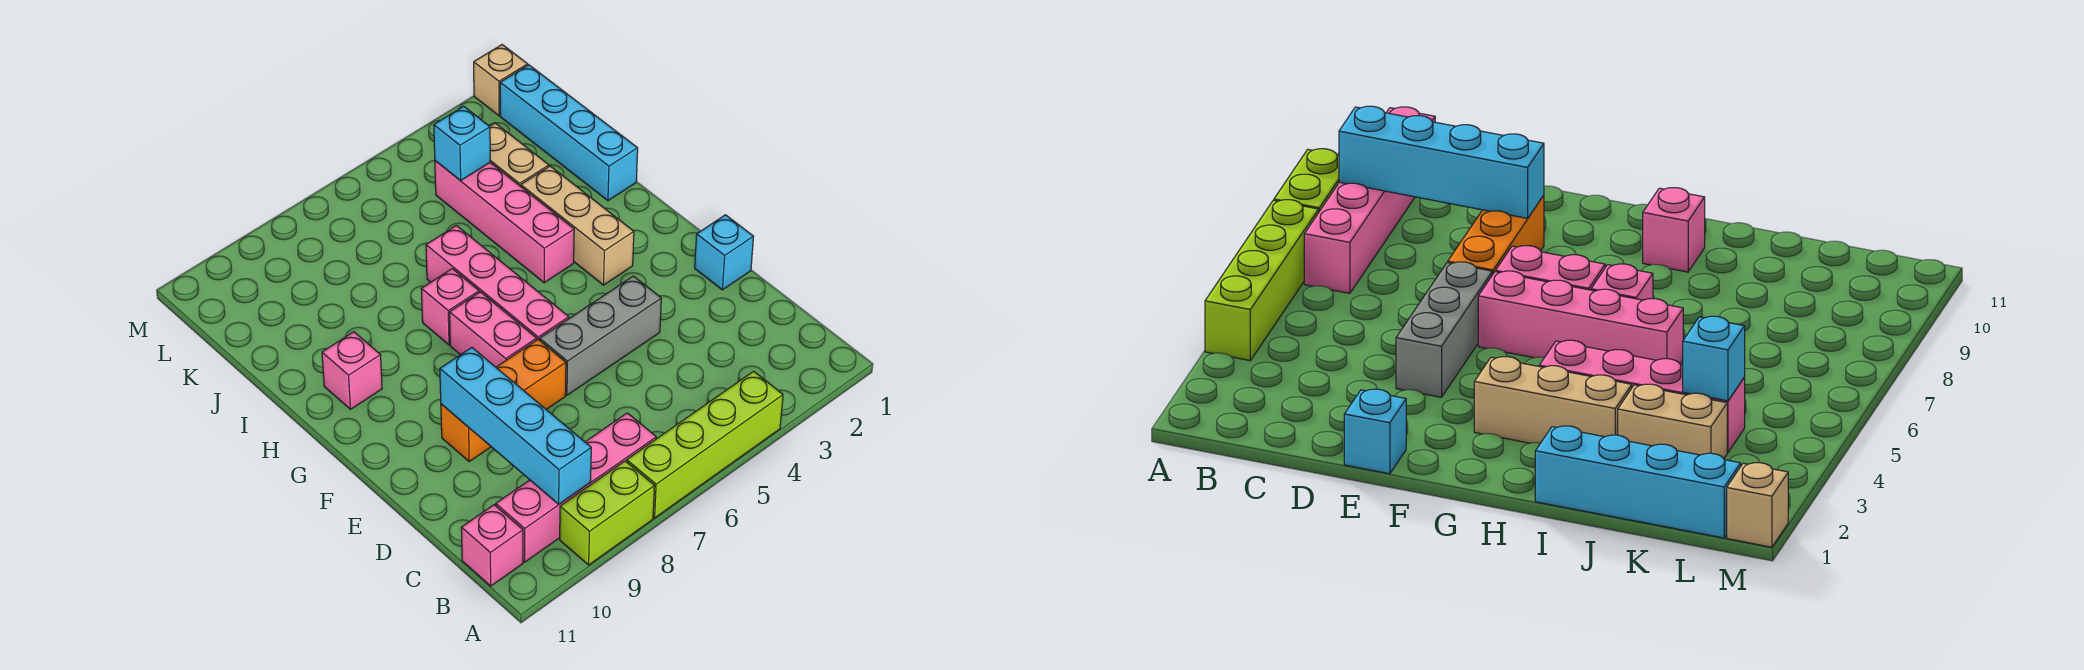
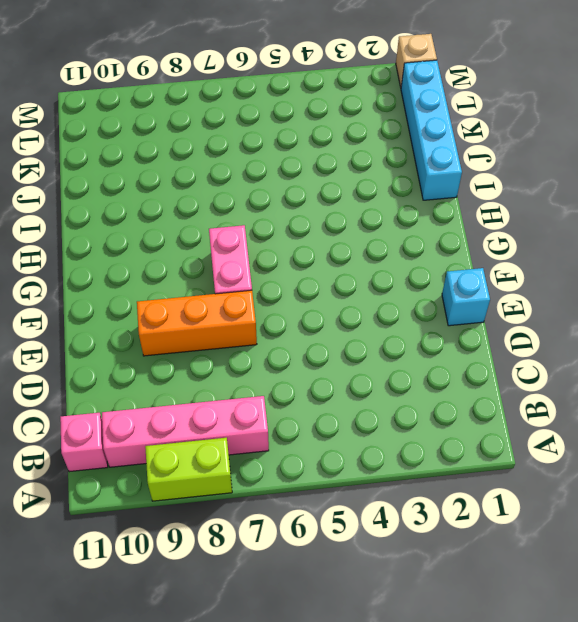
none -> lime brick A4:A7 level 1
none -> grey brick E4:E6 level 1
none -> pink brick F6:I6 level 1

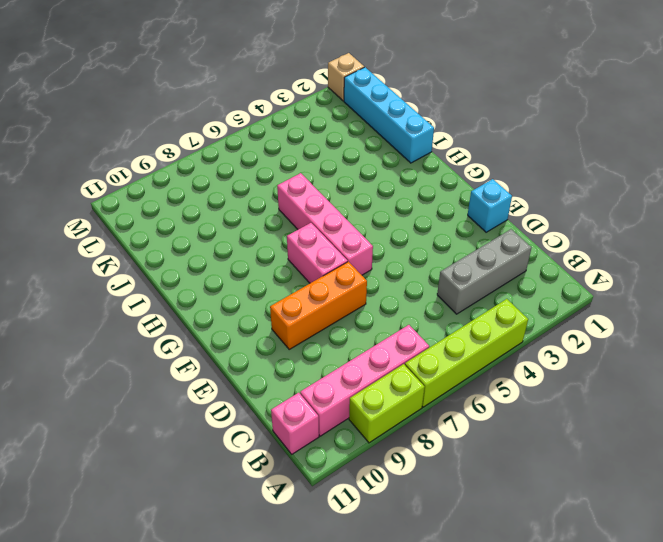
grey brick C2:C4 level 1 -> grey brick E4:E6 level 1
none -> tan brick G3:I3 level 1
none -> pink brick H4:K4 level 1
none -> pink brick H7 level 1

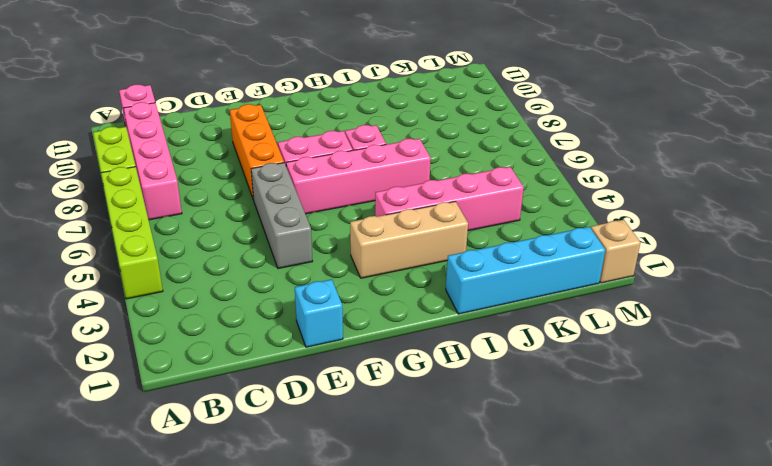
none -> pink brick H10 level 1
none -> tan brick J3:K3 level 1
none -> cyan brick B9:E9 level 2

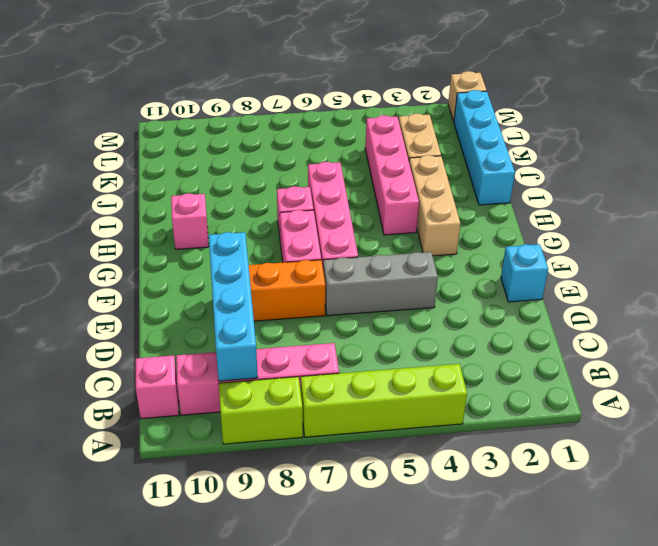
none -> cyan brick K4 level 2

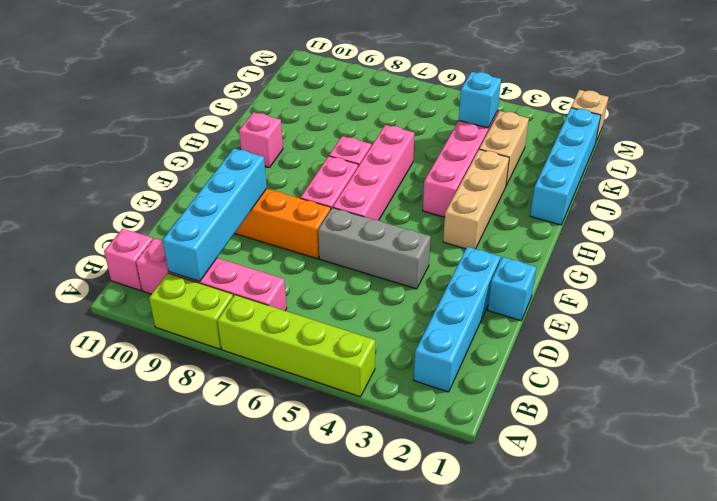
cyan brick B2:E2 level 1 -> none

